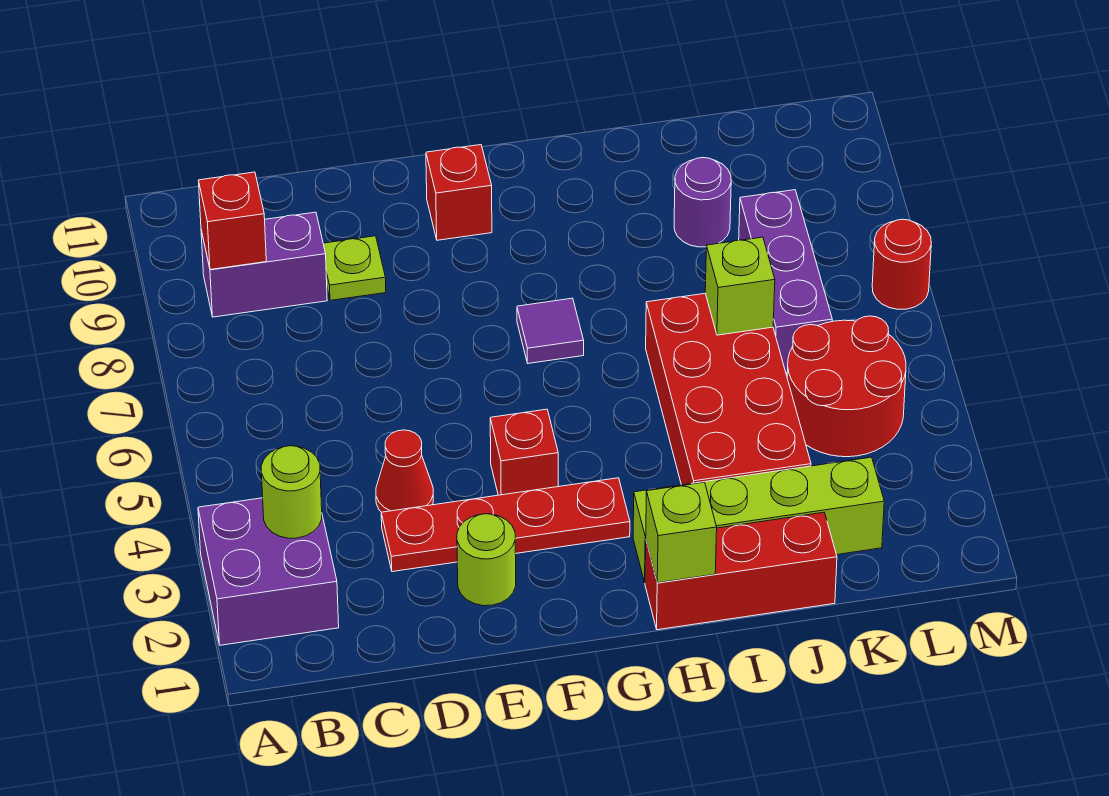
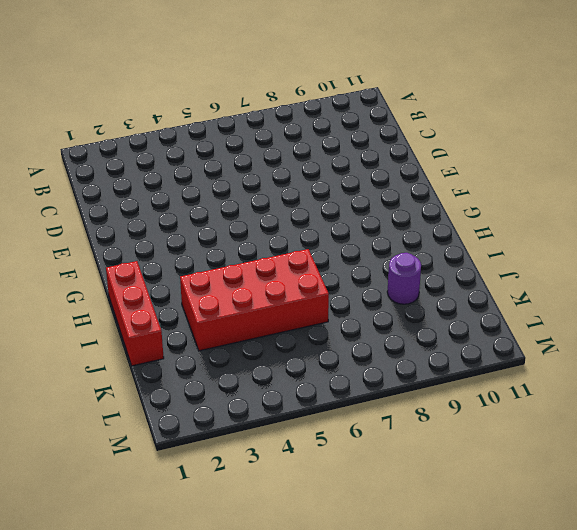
none -> purple brick A2:B3 level 1
none -> purple brick B9:C9 level 1
none -> red plate D3:G3 level 1

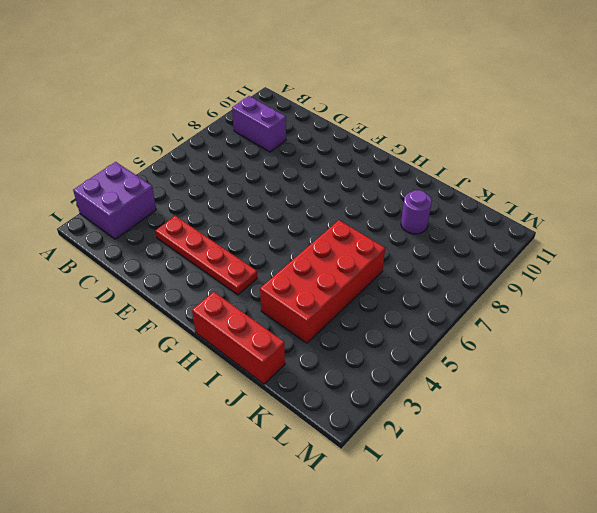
none -> red cone D4 level 1
none -> lime plate D9 level 1
none -> lime round brick E2 level 1

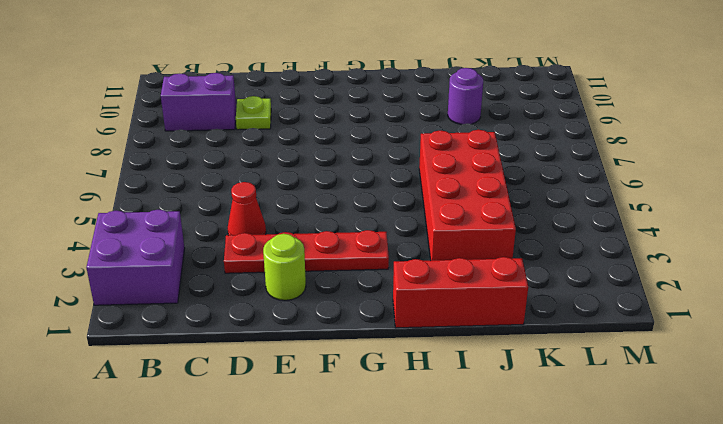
none -> red brick F4 level 1
none -> red brick F10 level 1
none -> purple tile G7 level 1

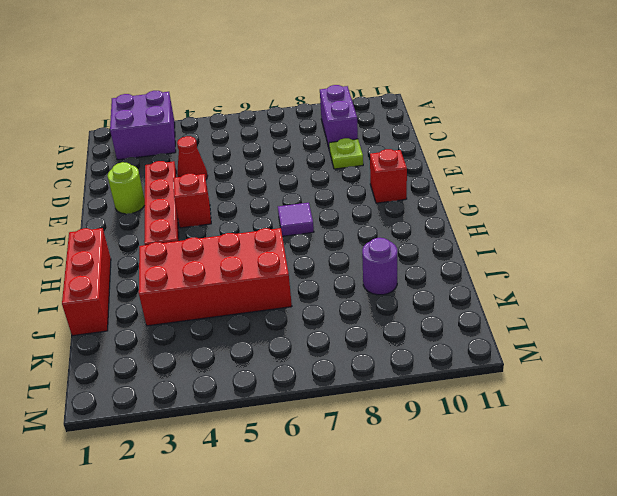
none -> lime brick H2:K2 level 1
none -> red round brick K4:L5 level 1
none -> purple brick K6:K8 level 1

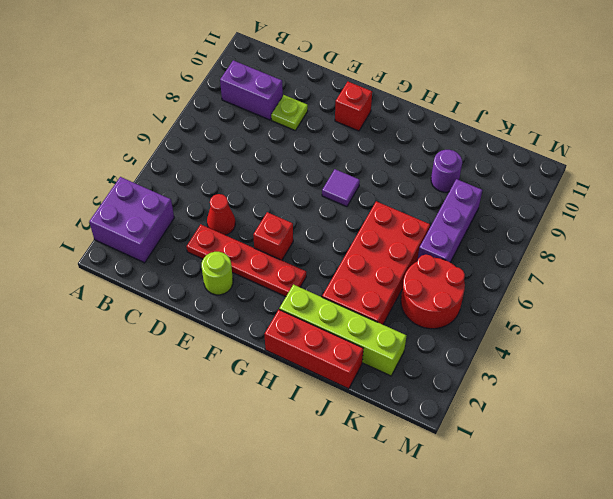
none -> red round brick M7 level 1
none -> lime round brick B3 level 2
none -> red brick B9 level 2

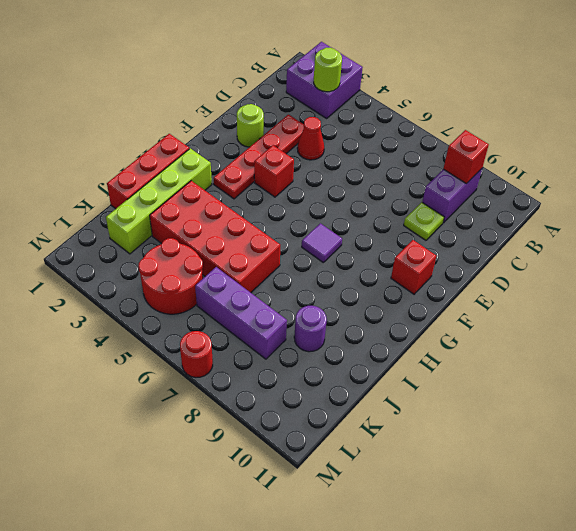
none -> lime brick H1 level 2
none -> lime brick J6 level 2

